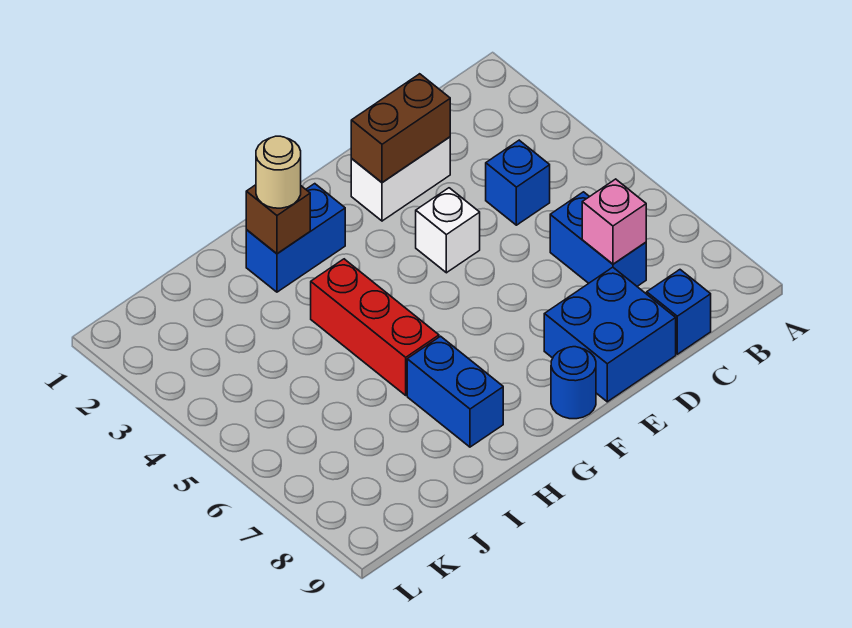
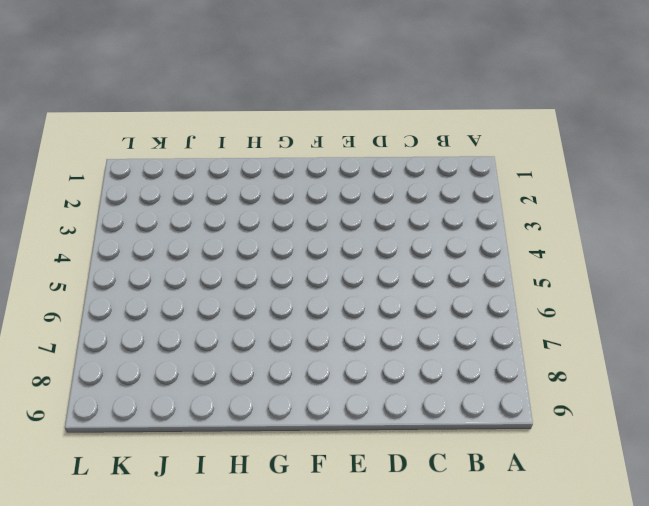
none -> blue brick C4 level 1
none -> blue brick C6:C7 level 1
none -> blue brick C9 level 1

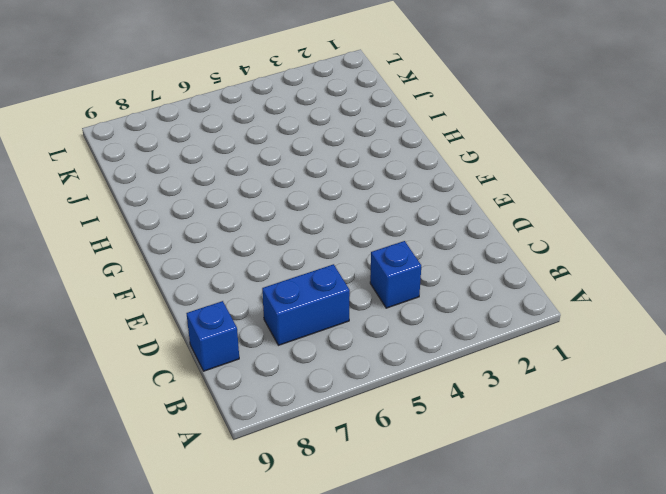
none -> white brick D2:E2 level 1
none -> blue brick D8:E9 level 1
none -> white brick E4 level 1

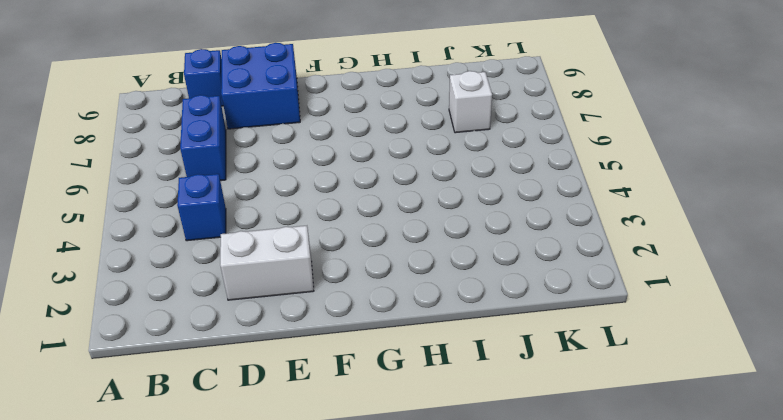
white brick J7 level 1 -> white brick E4 level 1
none -> blue round brick F9 level 1
none -> blue brick G2:H2 level 1
none -> red brick H4:H6 level 1

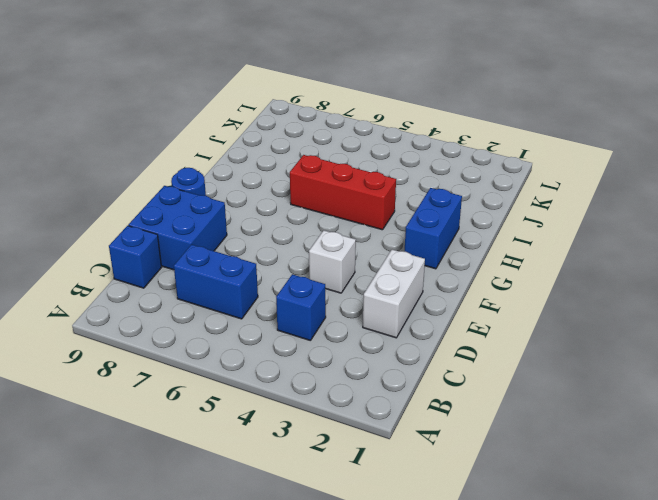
none -> blue brick H7:H8 level 1
none -> pink brick C7 level 2
none -> brown brick D2:E2 level 2

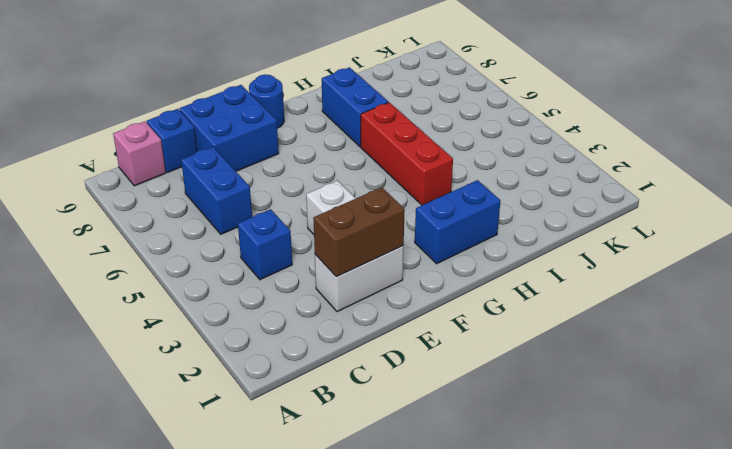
pink brick B9 level 1 -> pink brick C7 level 2
none -> brown brick H2 level 2
none -> tan round brick H2 level 3

